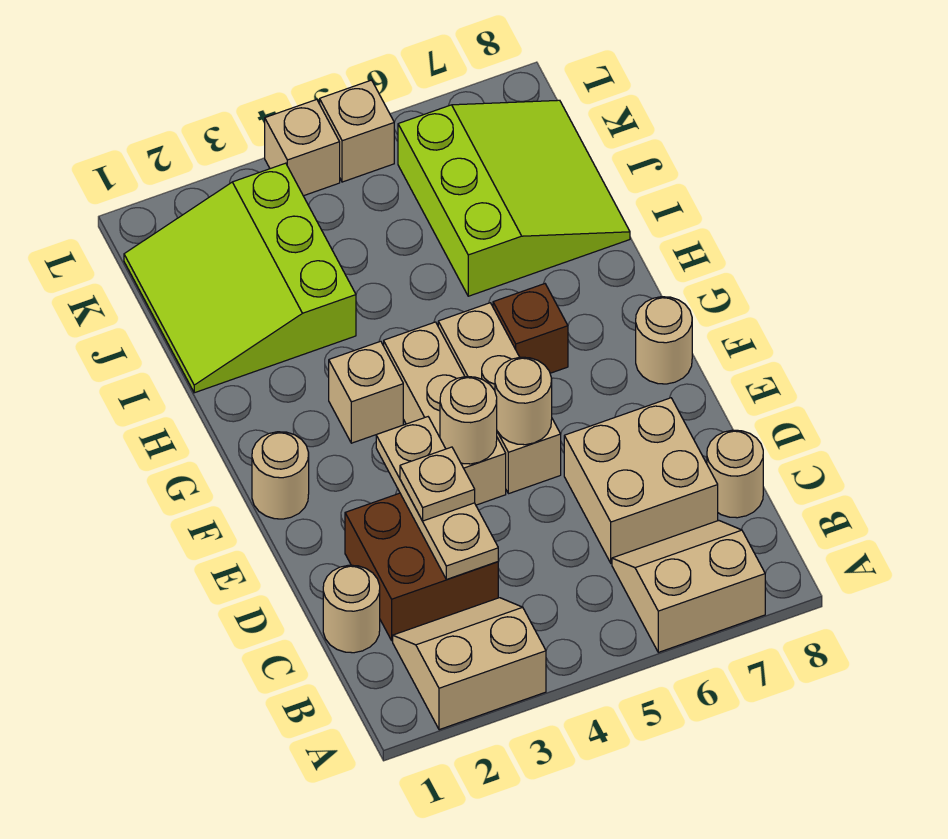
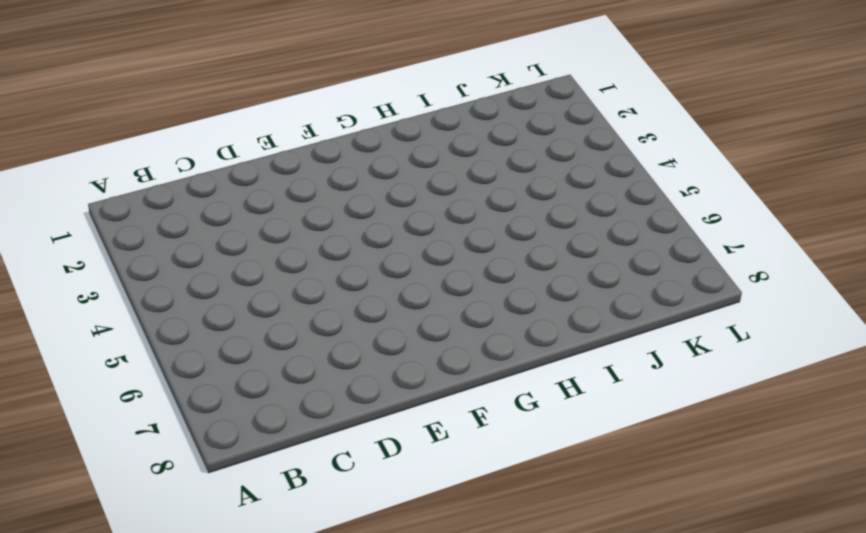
none -> tan slope A2:B3 level 1 top A
none -> tan slope A6:B7 level 1 top A
none -> tan round brick C1 level 1

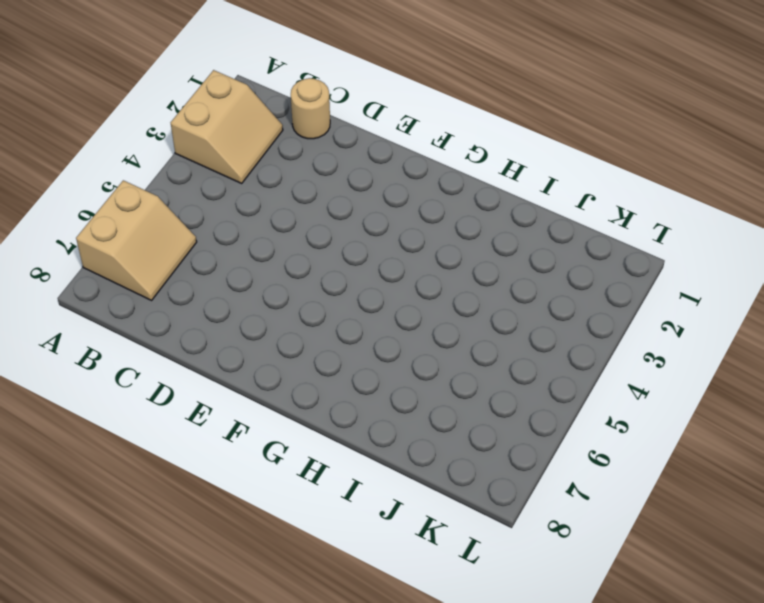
none -> brown brick C2:D3 level 1
none -> tan brick C6:D7 level 1
none -> tan round brick C8 level 1

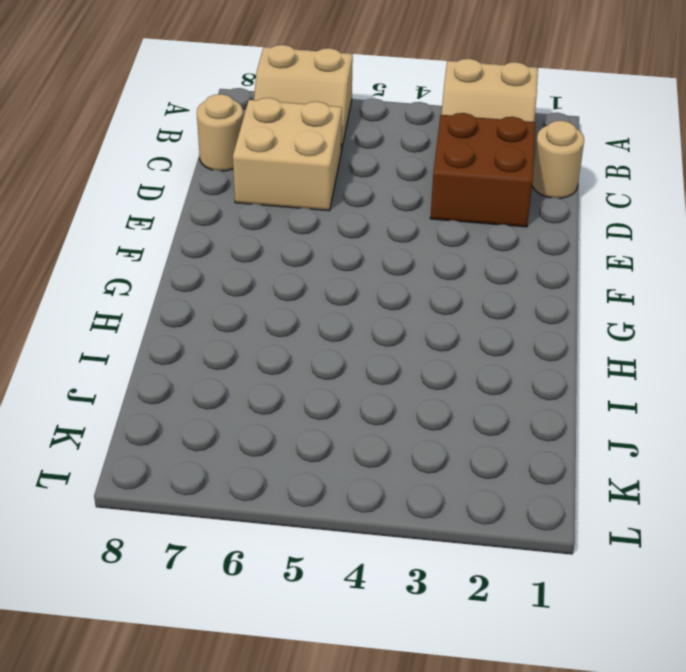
none -> tan brick E4:G4 level 1
none -> tan brick E5:G5 level 1
none -> tan round brick F1 level 1

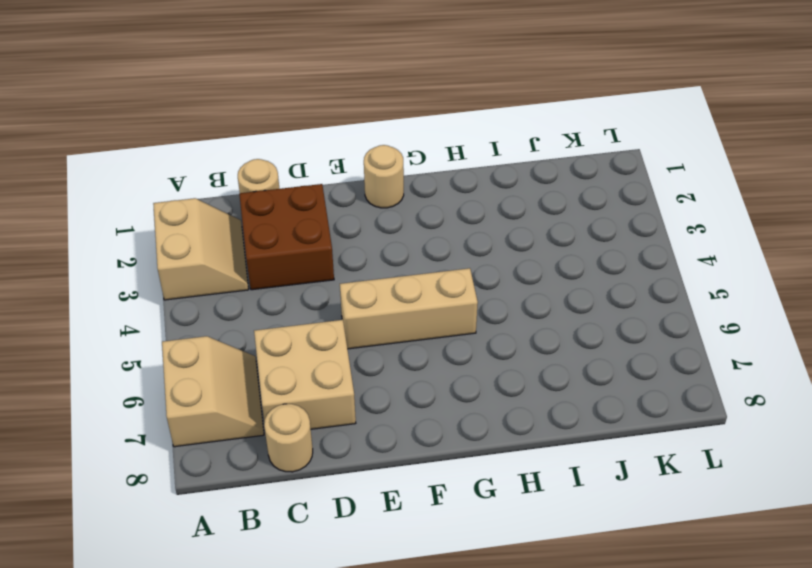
none -> tan brick E4:G4 level 1
none -> tan round brick F8 level 1
none -> tan brick G3 level 1

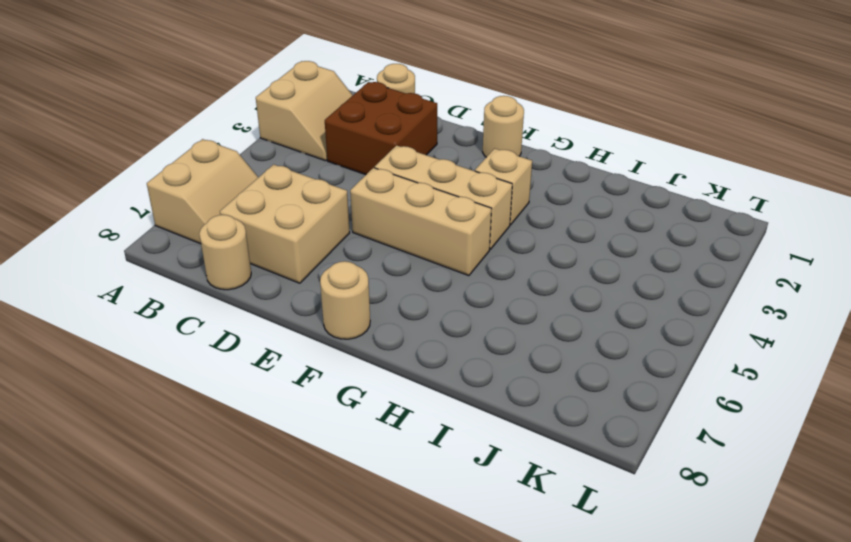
none -> brown brick G6 level 1
none -> lime slope I1:K3 level 1 top 3
none -> lime slope I6:K8 level 1 top 6

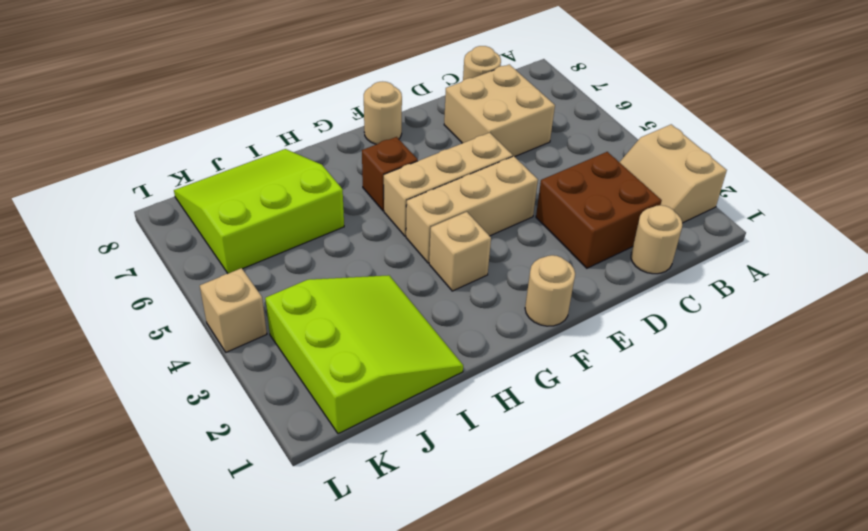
lime slope I1:K3 level 1 top K -> lime slope I1:K3 level 1 top 3
none -> tan slope A6:B7 level 1 top A
none -> tan brick L5 level 1
none -> tan plate C3:E3 level 2

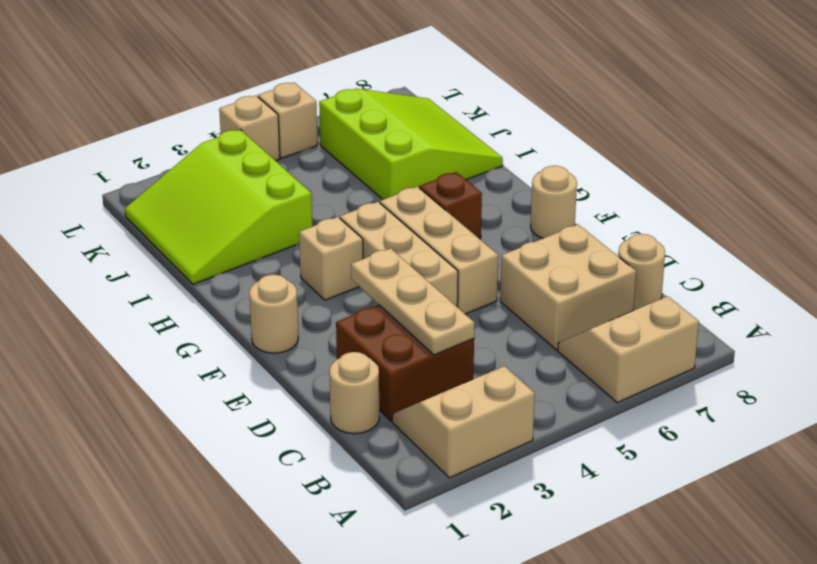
none -> tan round brick E4 level 2
none -> tan round brick E5 level 2
none -> tan plate D3 level 3

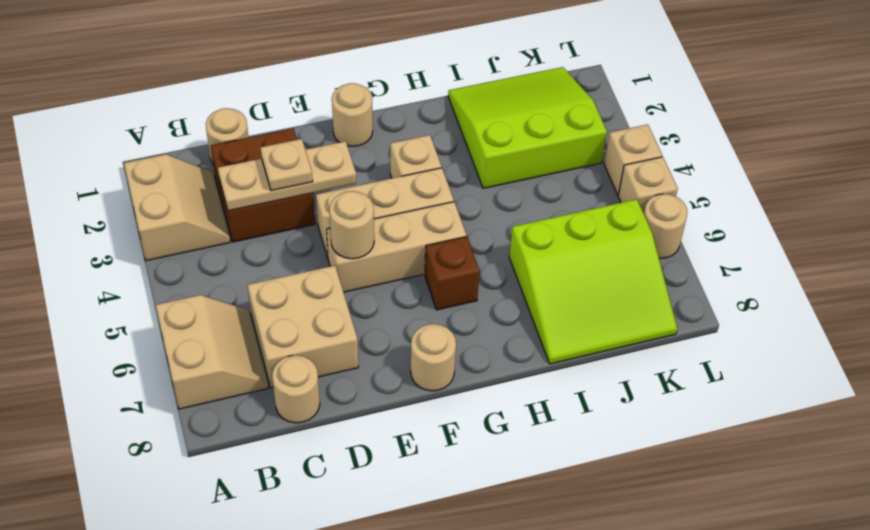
tan round brick L6 level 1 -> tan round brick E4 level 2

